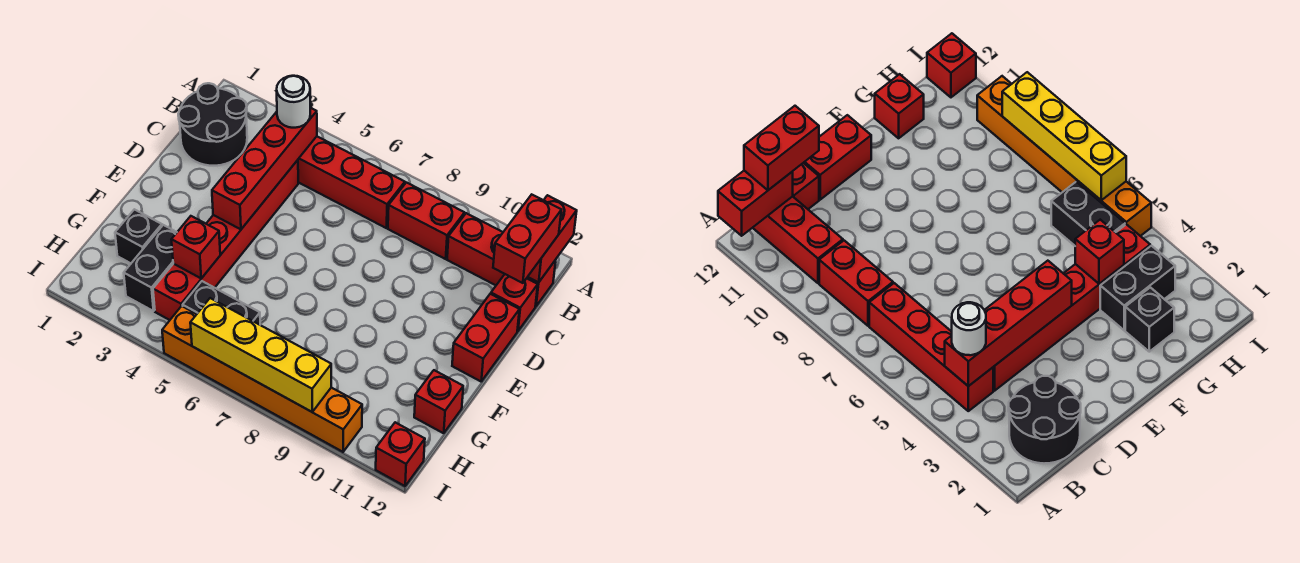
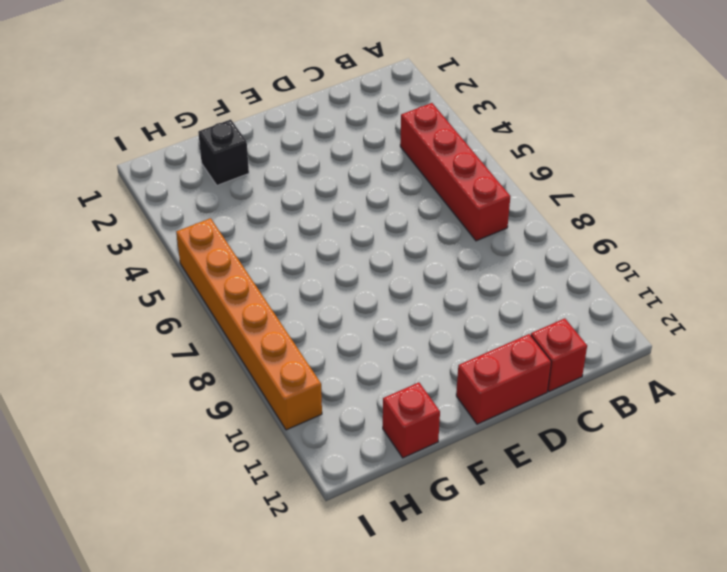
none -> black round brick B1:C2 level 1
none -> red brick B8:B9 level 1
none -> red brick B10:B12 level 1

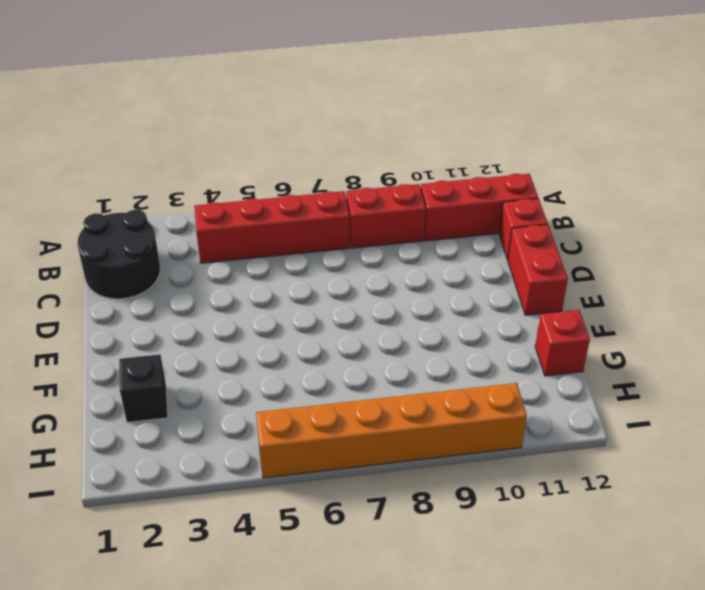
none -> red brick C4:H4 level 1
none -> black brick G3:H3 level 1
none -> black brick H5:H6 level 1

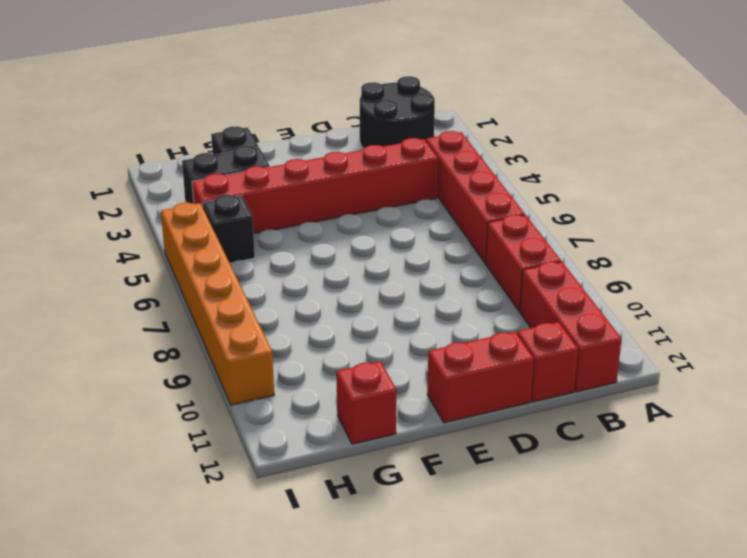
black brick H5 level 1 -> black brick H5:H6 level 1
none -> red brick I12 level 1
none -> red brick A12:B12 level 2
none -> red brick B4:E4 level 2

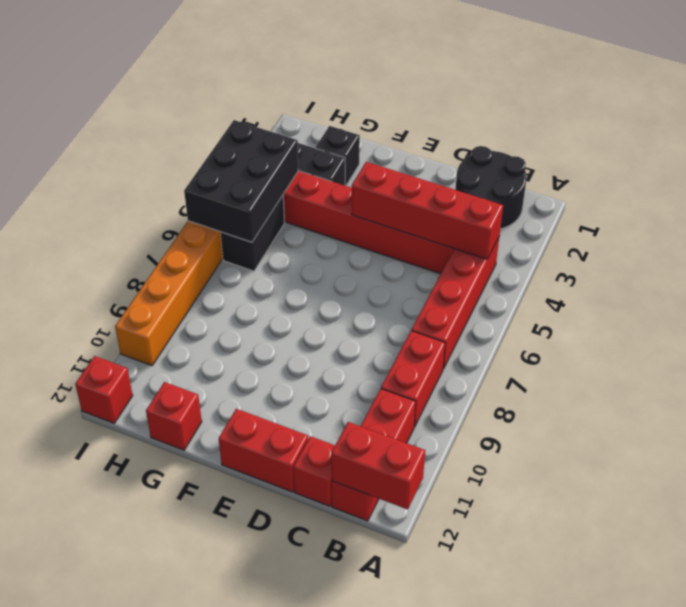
black brick H4:I6 level 2 -> yellow brick I6:I9 level 2
none -> red brick G4 level 2
none -> white round brick B4 level 3
none -> red brick B12:C12 level 3

